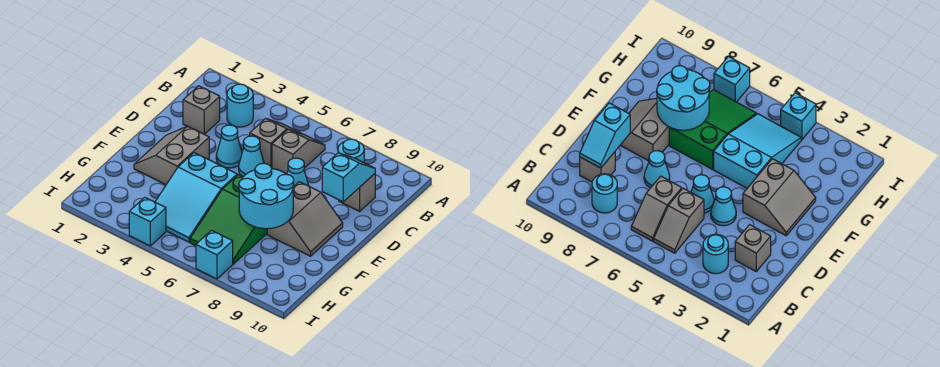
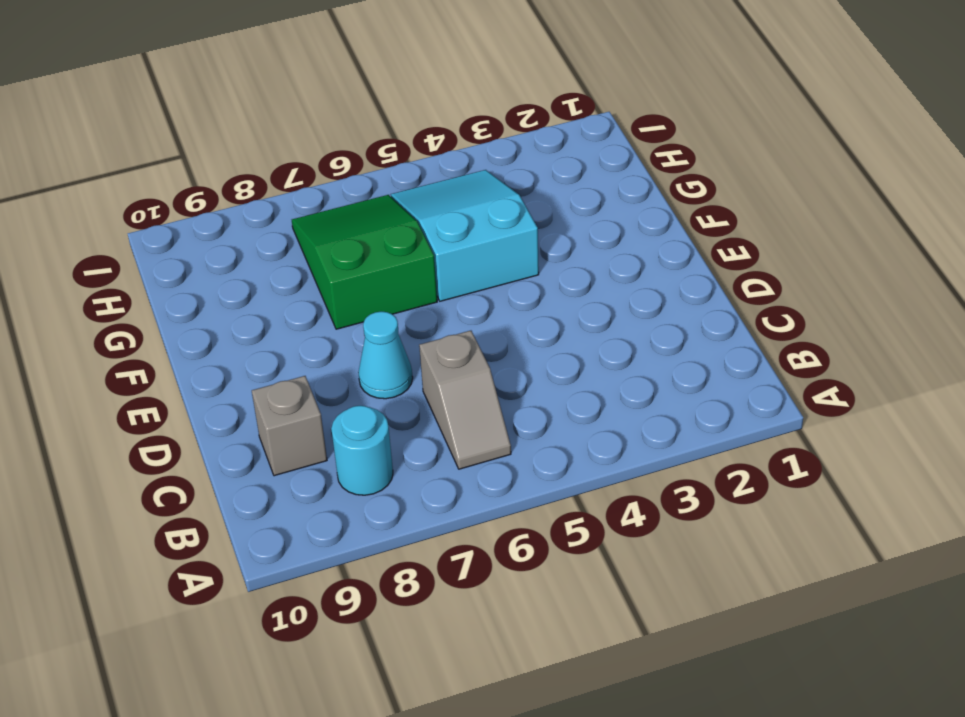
none -> cyan round brick B3 level 1
none -> grey slope B5:C5 level 1 top C
none -> grey brick C2 level 1

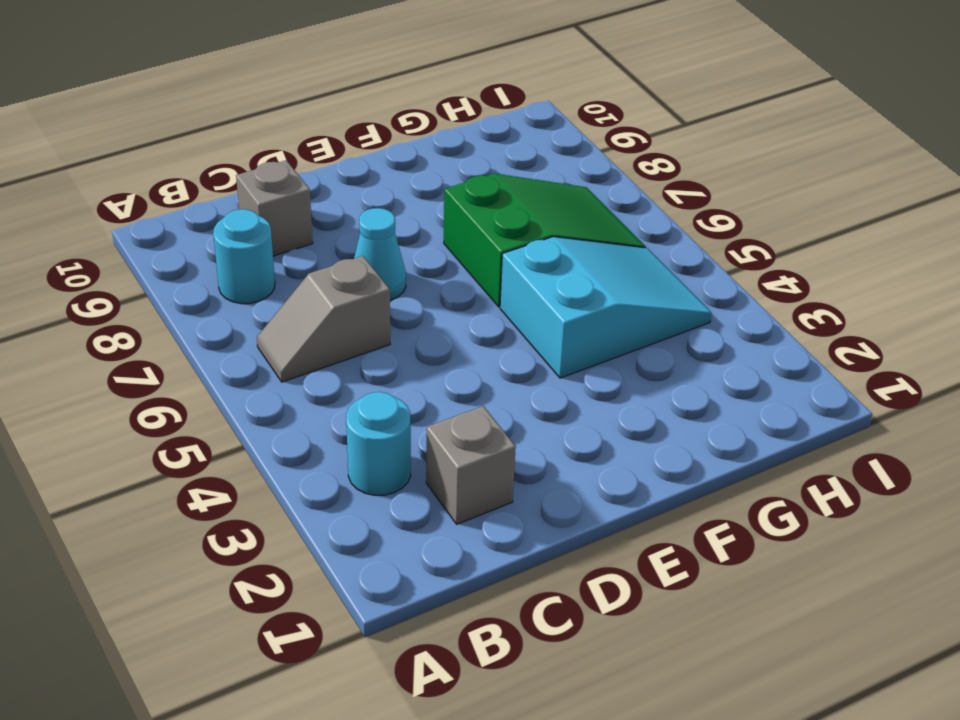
none -> grey slope B5:C5 level 1 top C
none -> cyan cone D4 level 1
none -> cyan cone D5 level 1

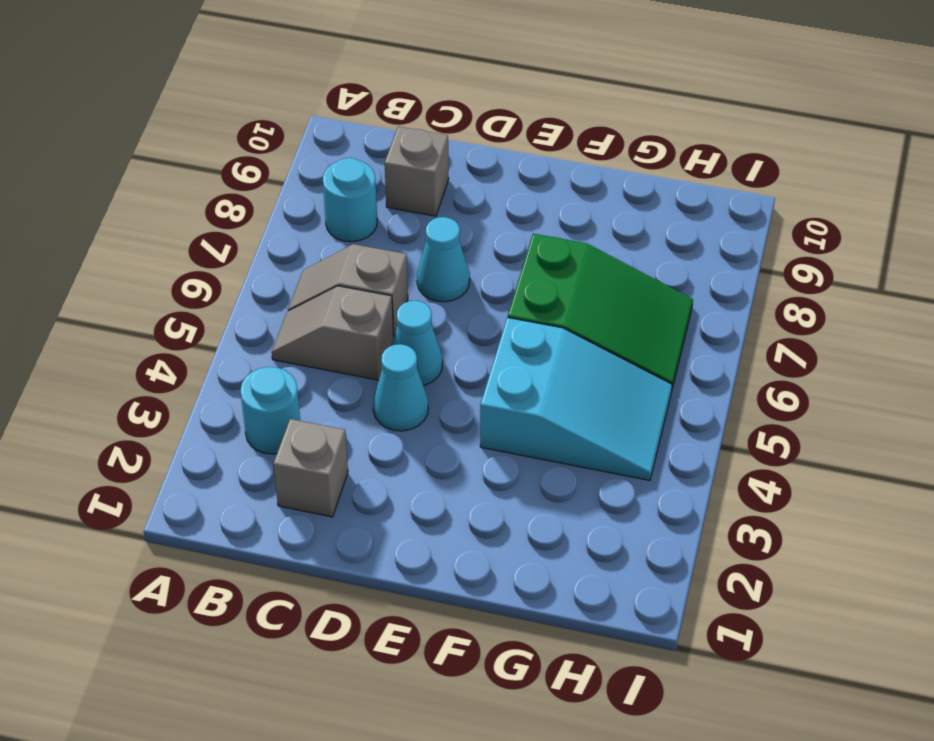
none -> grey slope E2:F3 level 1 top 3
none -> grey slope E8:F9 level 1 top 8
none -> cyan brick I4 level 1

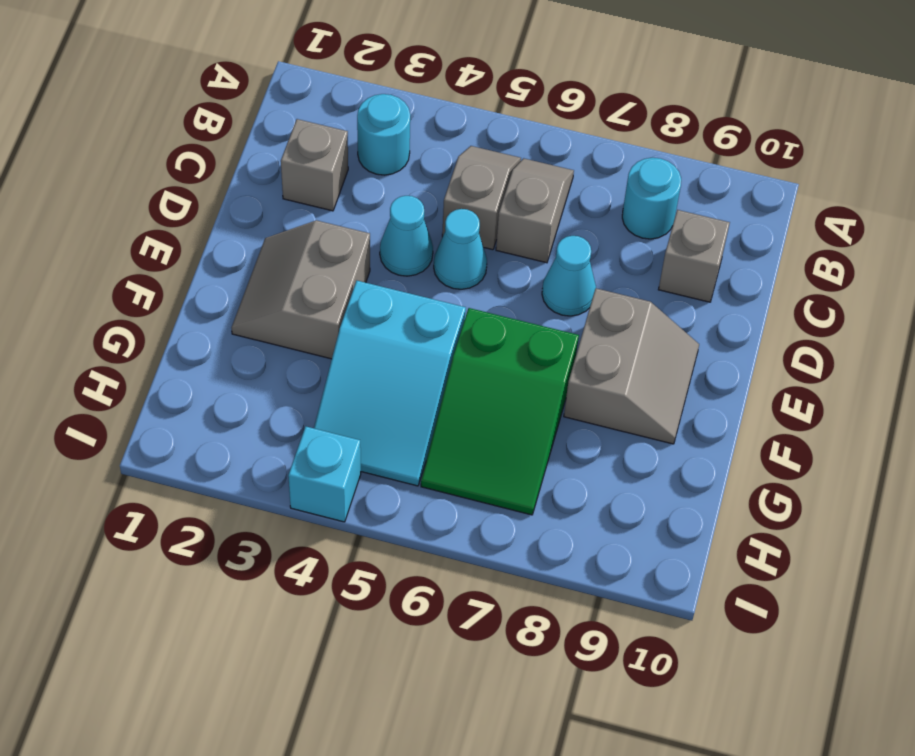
none -> cyan brick I7 level 1
none -> cyan slope C9:D9 level 2 top D
none -> cyan round brick F7:G8 level 2

